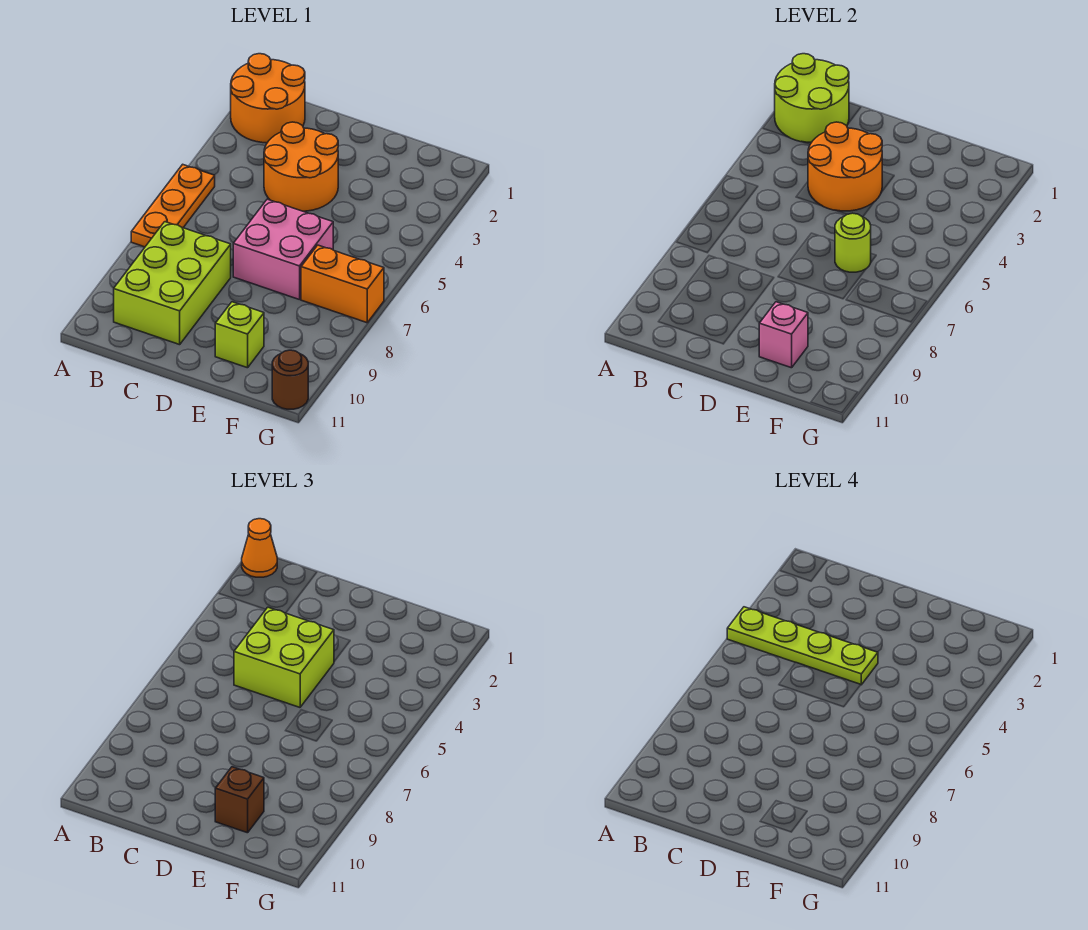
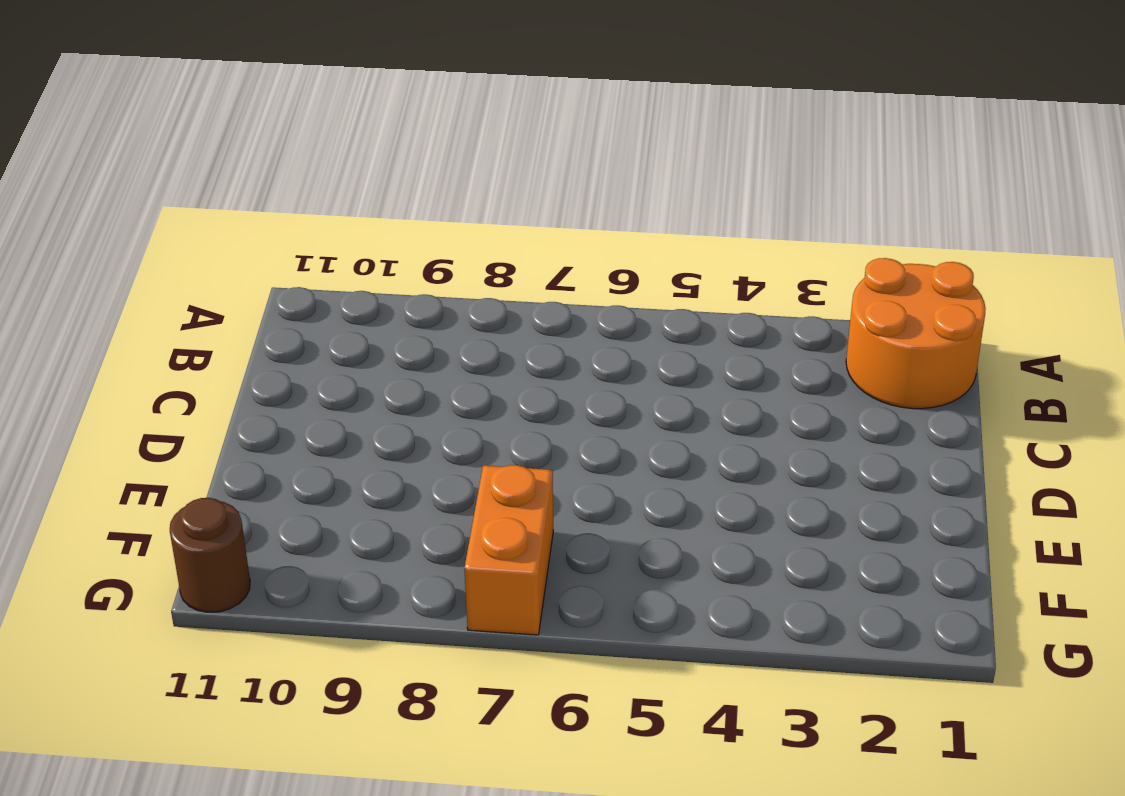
none -> orange plate A5:A7 level 1
none -> lime brick B8:C10 level 1
none -> orange round brick C3:D4 level 1

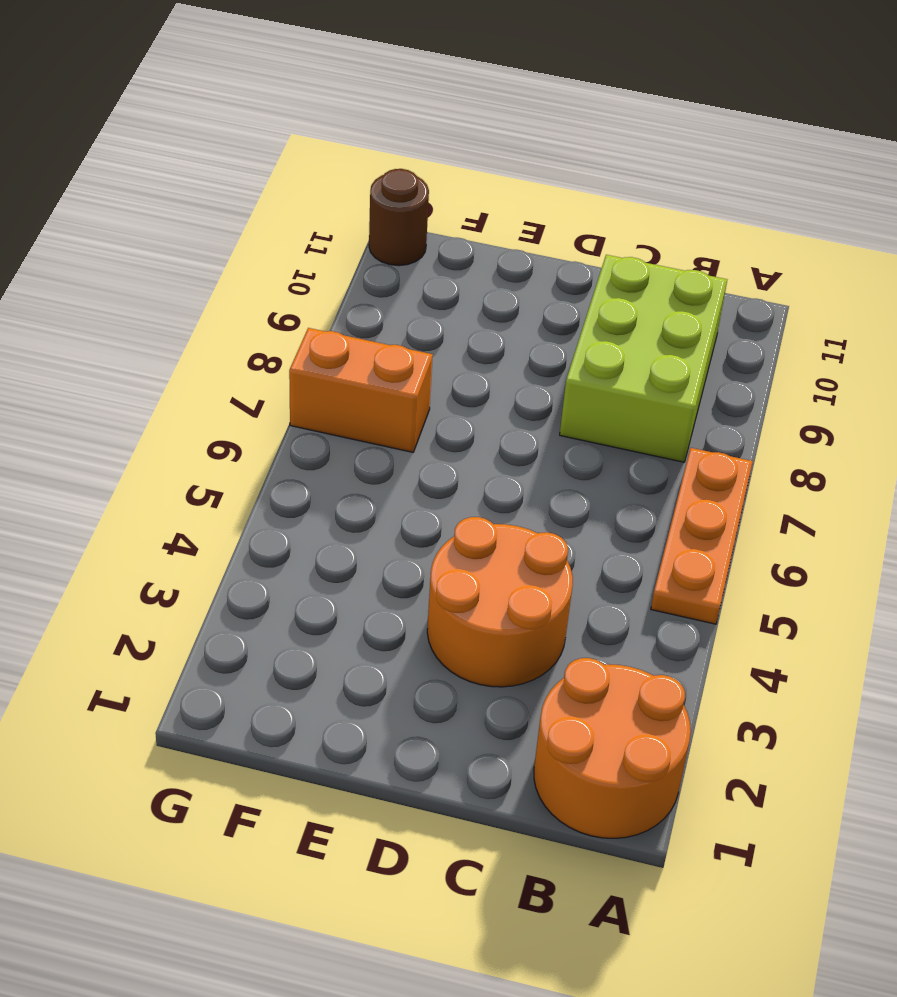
none -> pink brick D6:E7 level 1
none -> lime brick E10 level 1
none -> lime round brick A1:B2 level 2

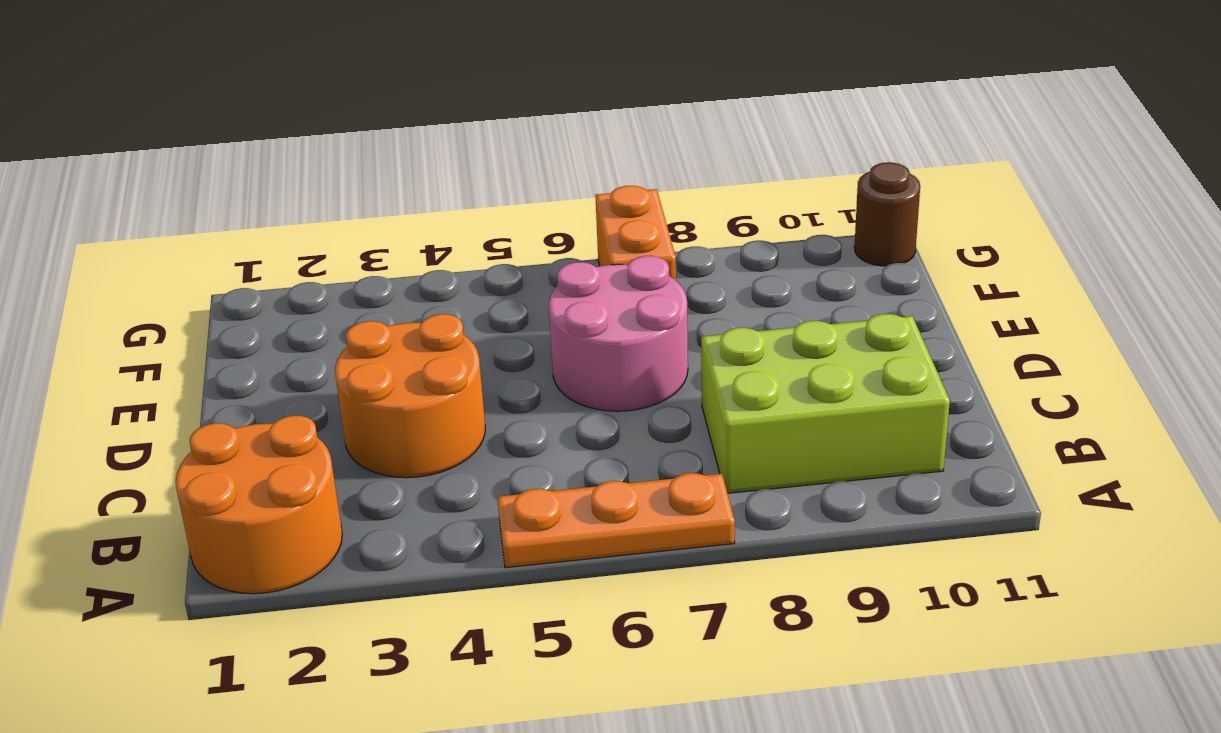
pink round brick D6:E7 level 1 -> pink brick D6:E7 level 1
none -> lime brick E10 level 1
none -> lime round brick A1:B2 level 2
none -> orange round brick C3:D4 level 2

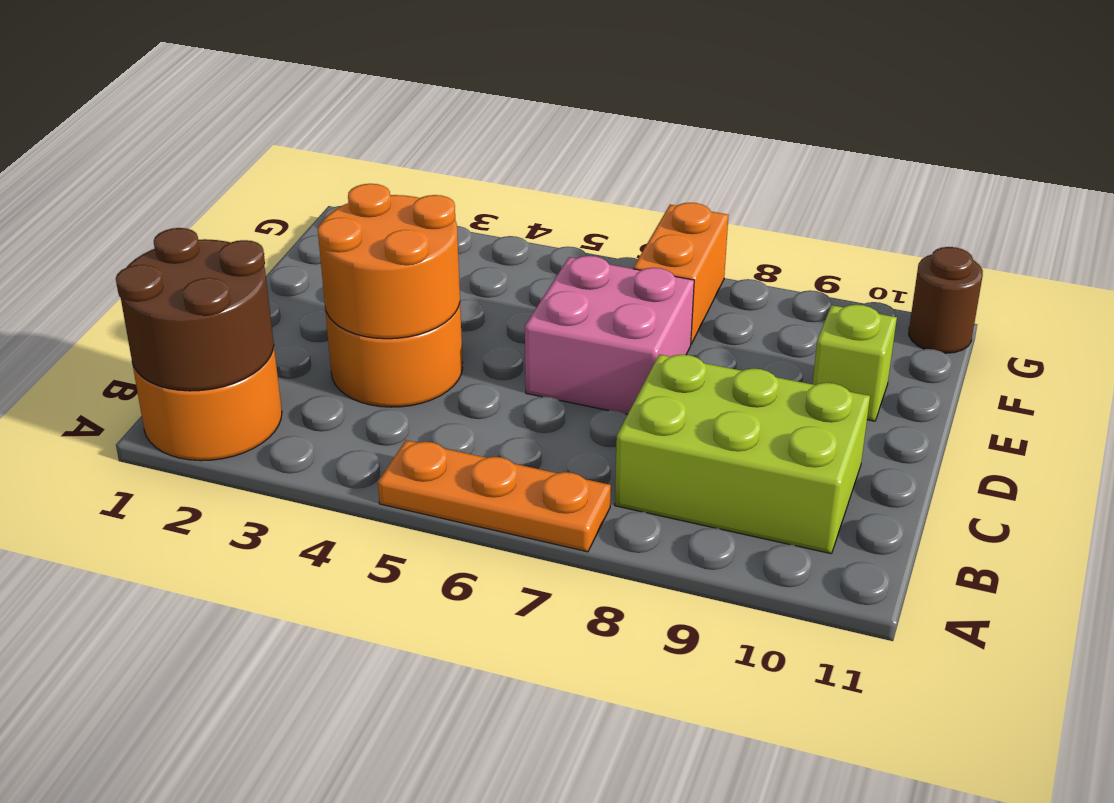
brown round brick A1:B2 level 2 -> lime round brick A1:B2 level 2
none -> lime round brick E6 level 2
none -> pink brick E10 level 2
none -> orange cone A1 level 3

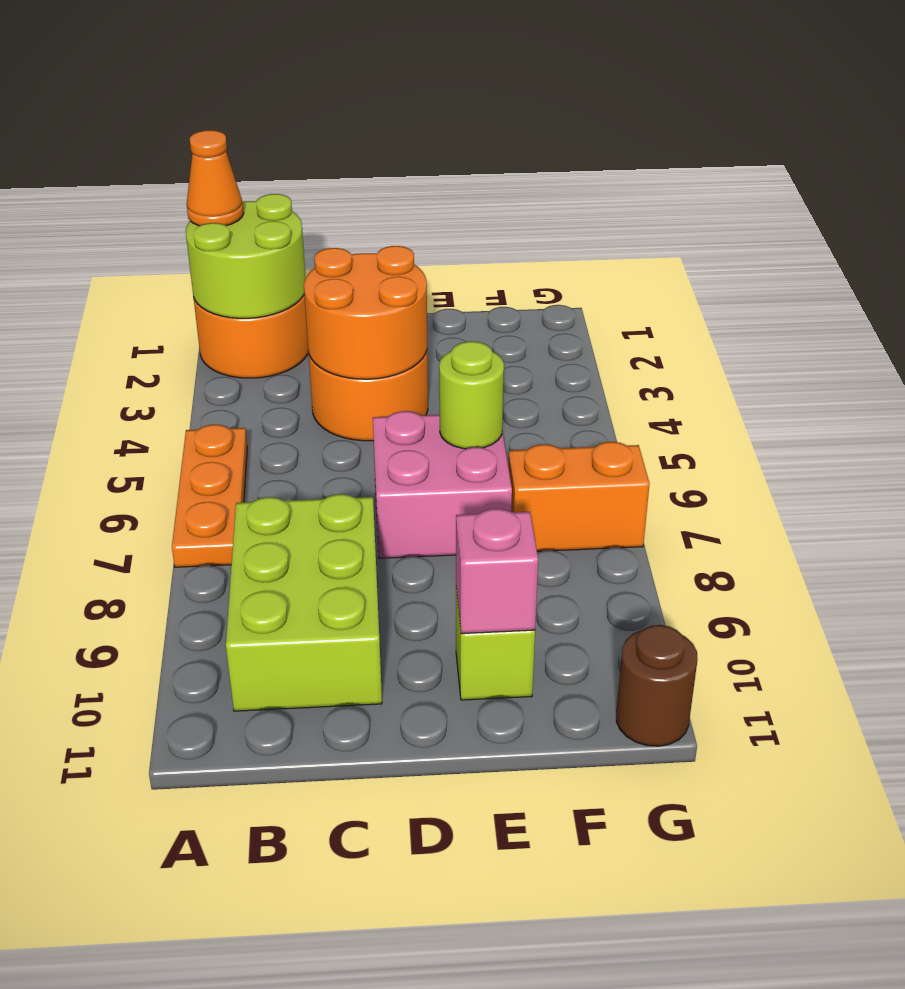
none -> lime brick C4:D5 level 3
none -> brown brick E10 level 3
none -> lime plate A4:D4 level 4

